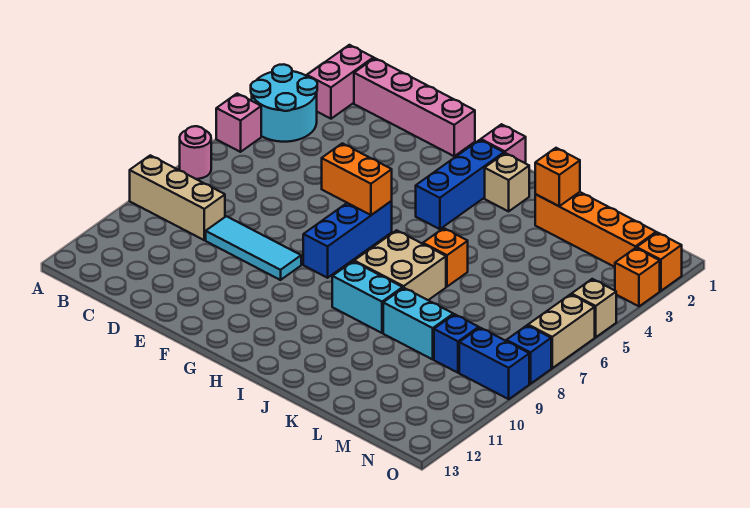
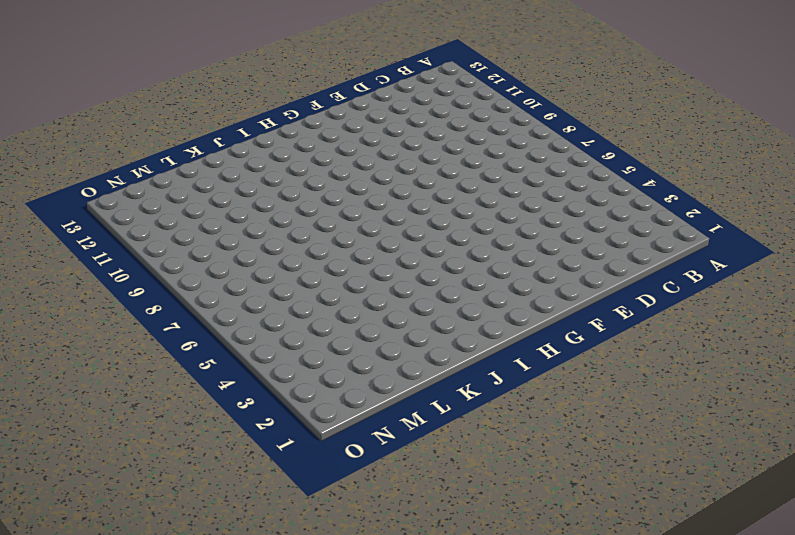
none -> cyan round brick A3:B4 level 1
none -> pink brick A5 level 1
none -> pink round brick A7 level 1

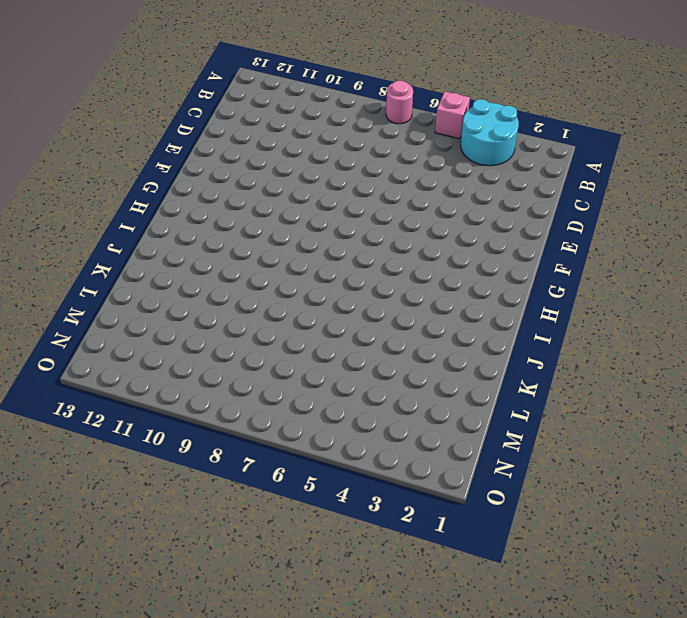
none -> tan brick A9:C9 level 1
none -> pink brick B1:B2 level 1
none -> pink brick C1:F1 level 1

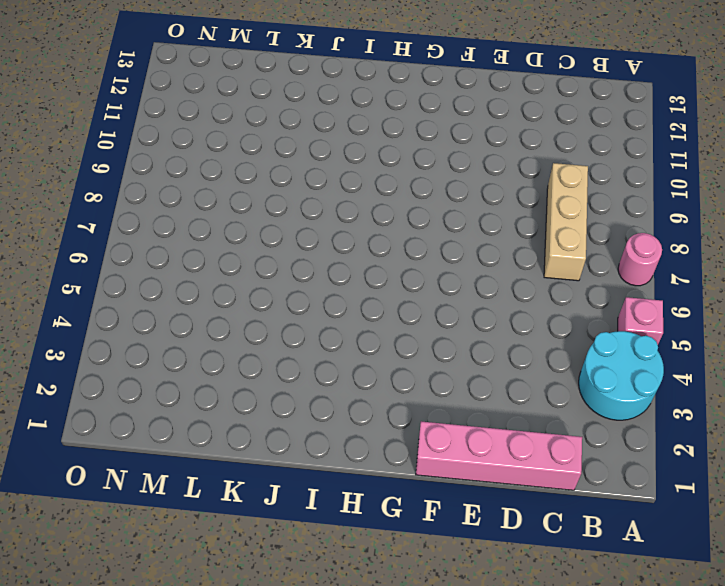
tan brick C7:C9 level 1 -> tan brick A9:C9 level 1
none -> pink brick B1:B2 level 1
none -> cyan tile D9:F9 level 1
none -> blue brick G6:G8 level 1

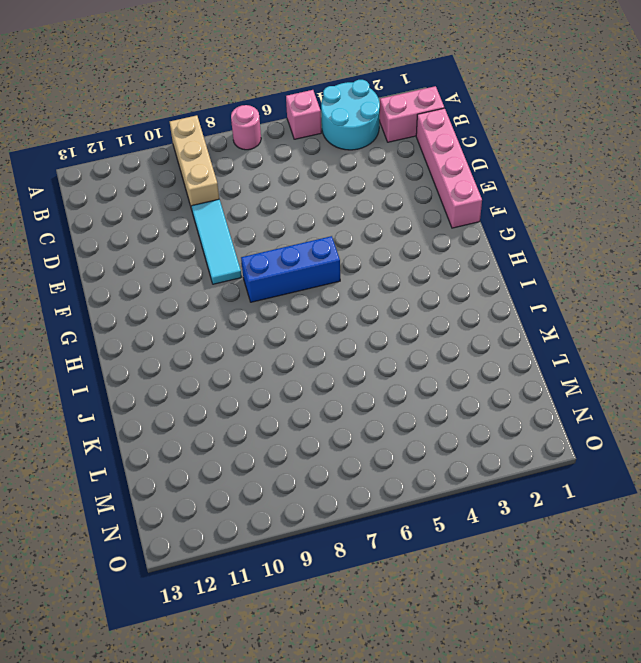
none -> pink brick H1 level 1
none -> blue brick H2:H4 level 1
none -> tan brick I2 level 1

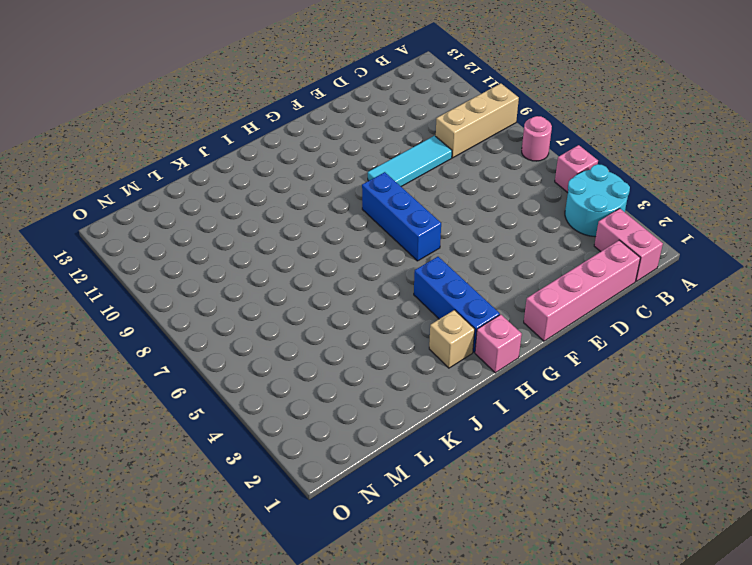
none -> tan brick I7:J8 level 1
none -> cyan brick I9:J9 level 1
none -> orange brick J6 level 1

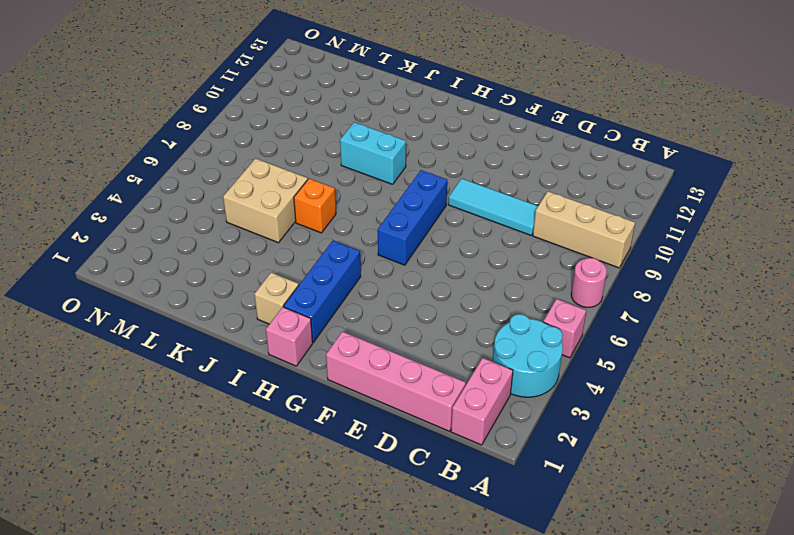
tan brick K5:L6 level 1 -> tan brick I7:J8 level 1
none -> orange brick K2:N2 level 1
none -> cyan brick K9:L9 level 1
none -> blue brick M9 level 1

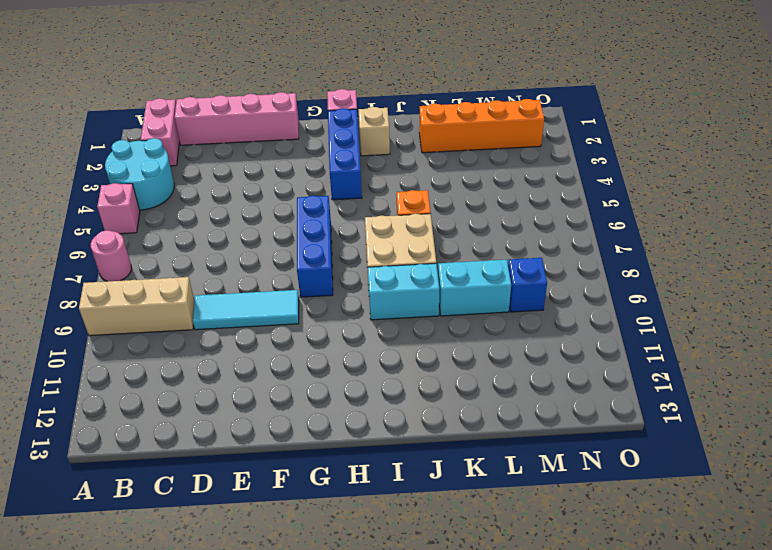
none -> blue brick N9:O9 level 1
none -> orange brick O2 level 1
none -> orange brick O3 level 1

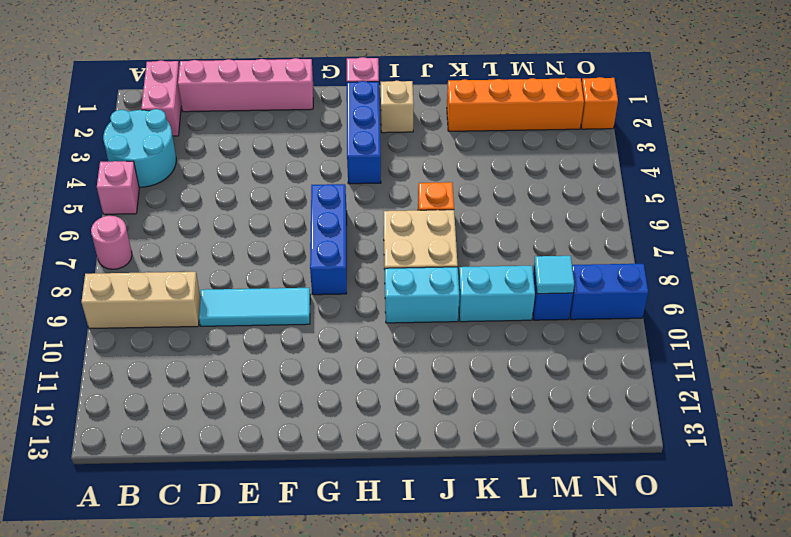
cyan tile M9 level 2 -> none
none -> orange brick O3 level 1
none -> tan brick O5 level 1
none -> tan brick O6:O7 level 1

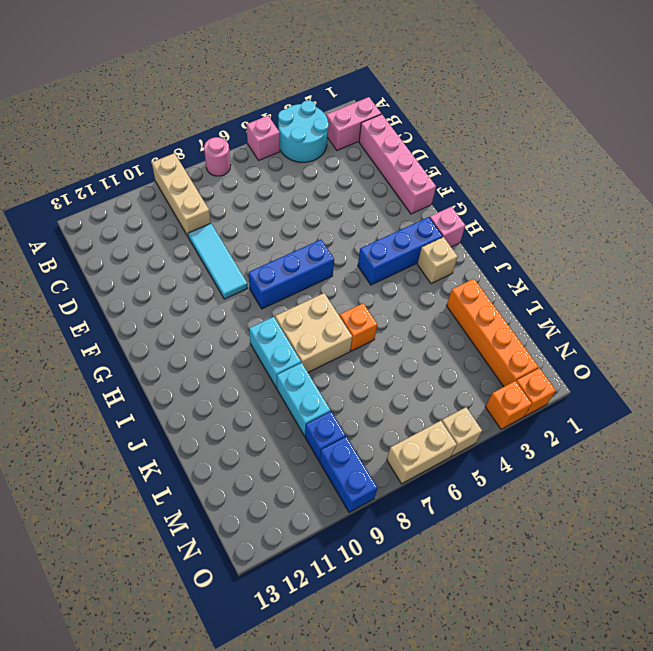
none -> blue brick O8 level 1
none -> orange brick F6:G6 level 2
none -> orange brick K2 level 2

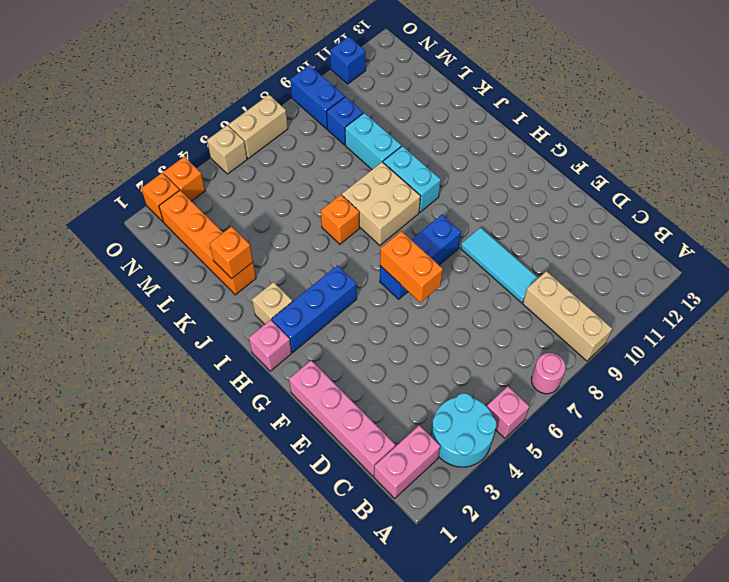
blue brick O11 level 1 -> blue brick O8 level 1

